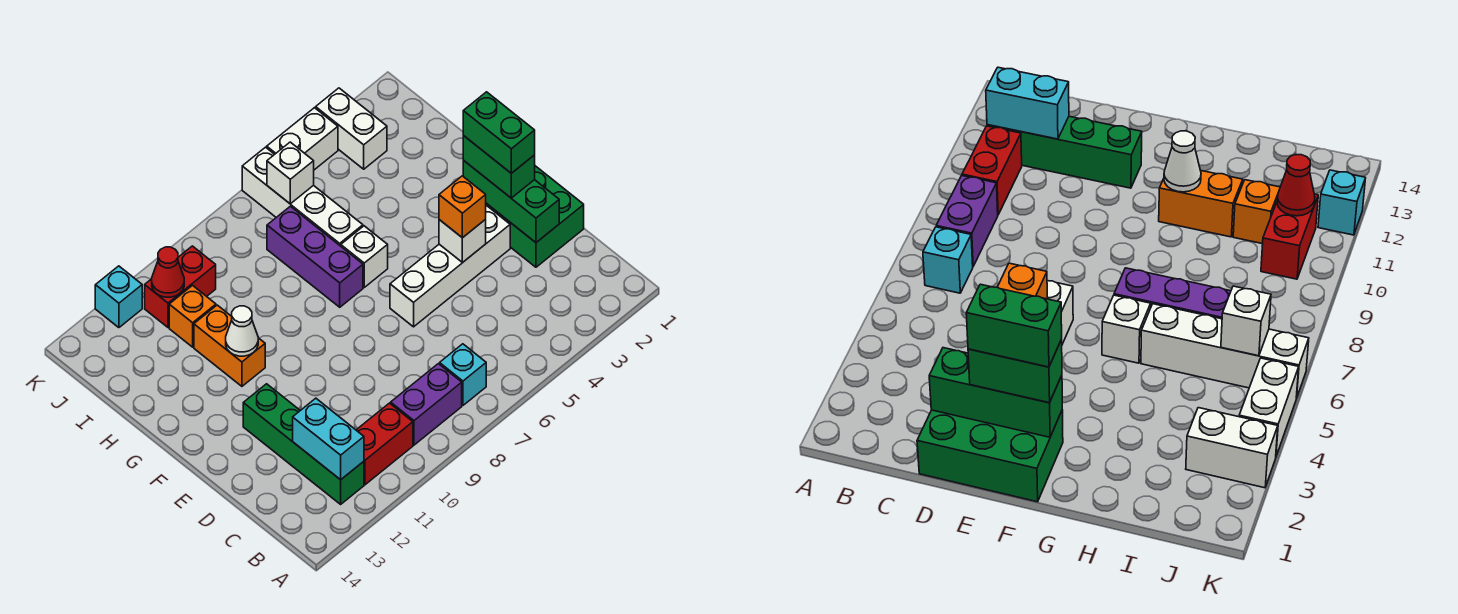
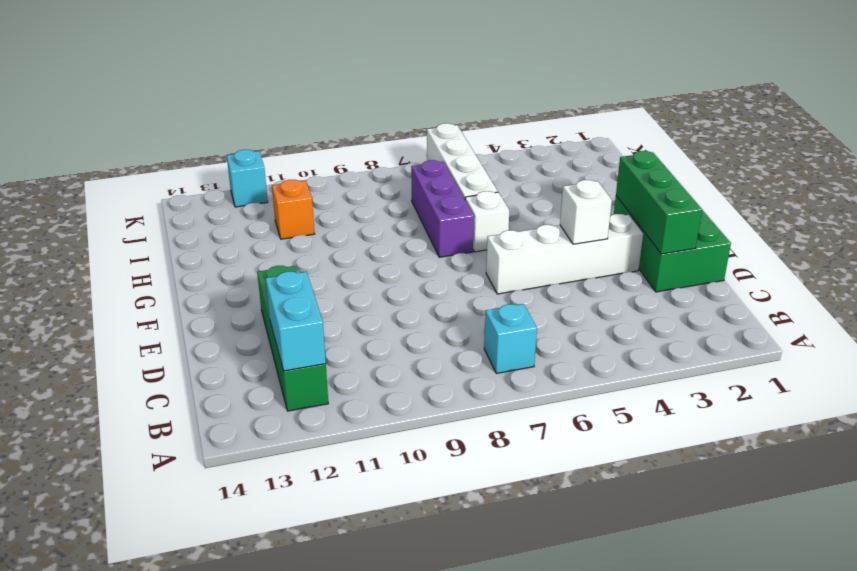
none -> purple brick B8:B9 level 1
none -> red brick B10:B11 level 1
none -> orange brick G11:H11 level 1

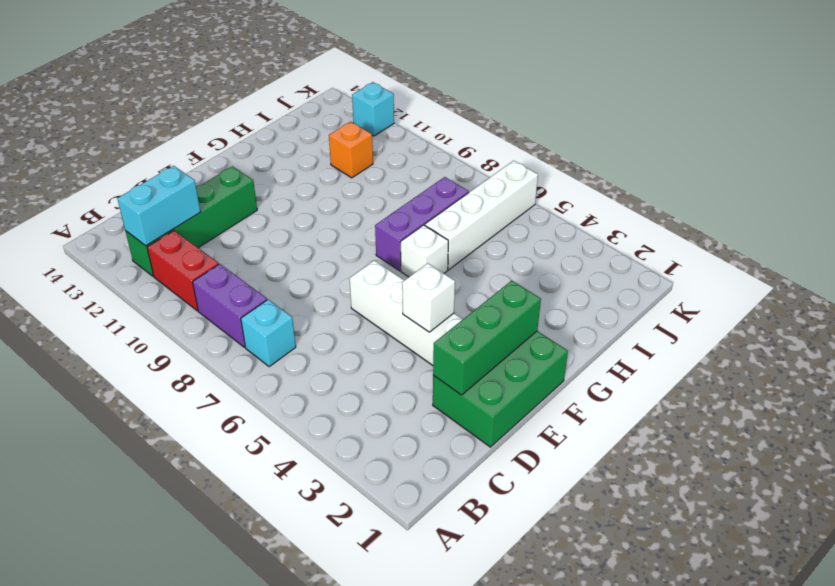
none -> orange brick G11:H11 level 1
none -> white brick J3:K3 level 1
none -> red brick J10:J11 level 1

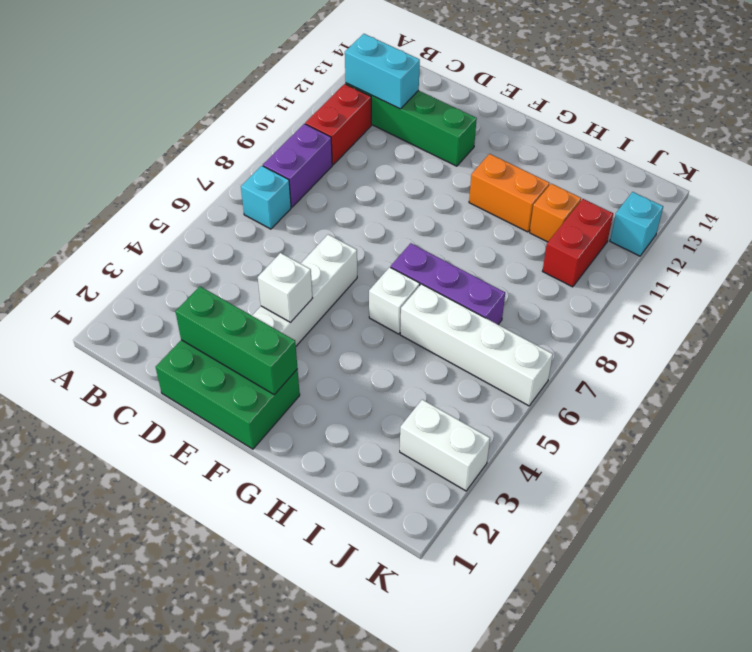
none -> white brick K4:K5 level 1
none -> white cone G11 level 2
none -> white brick J6 level 2

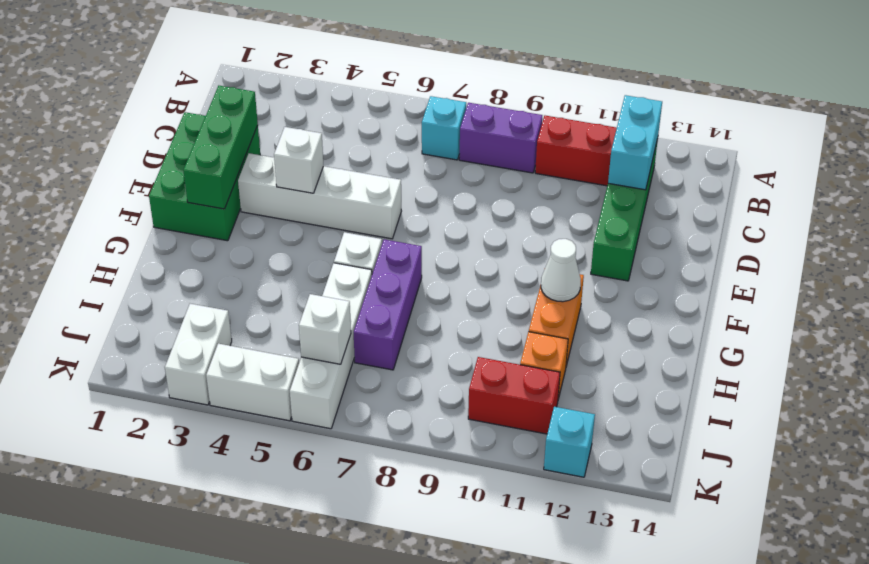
none -> red cone J11 level 2
none -> green brick E2:F2 level 3
none -> orange brick E4 level 3

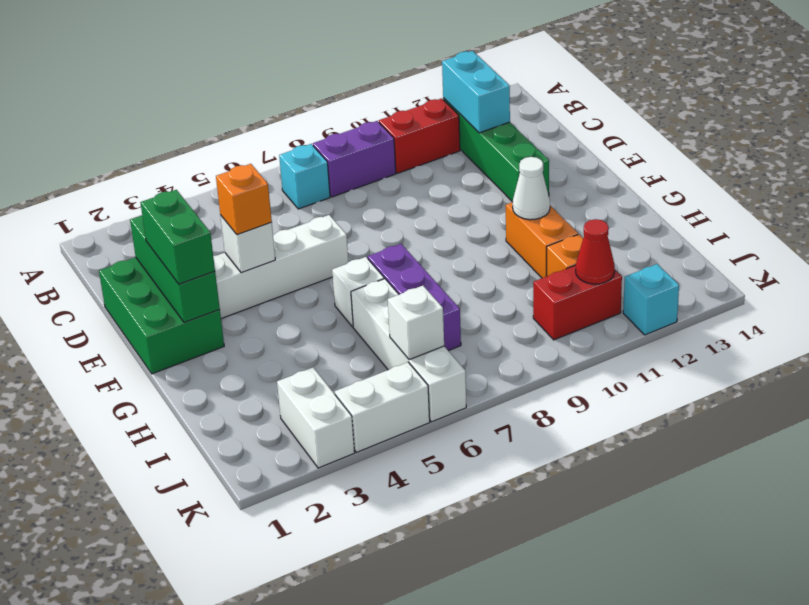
none -> green brick E2:F2 level 4

